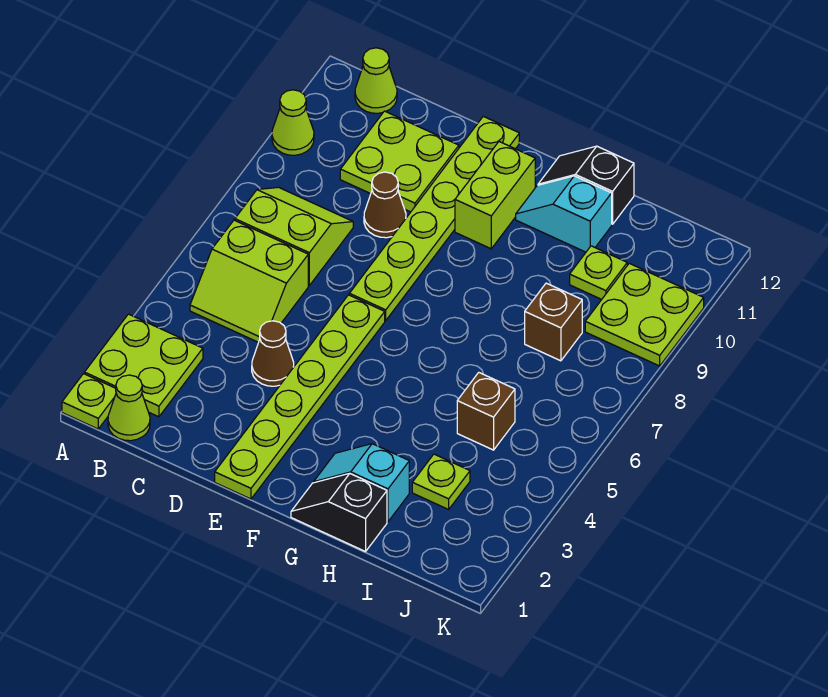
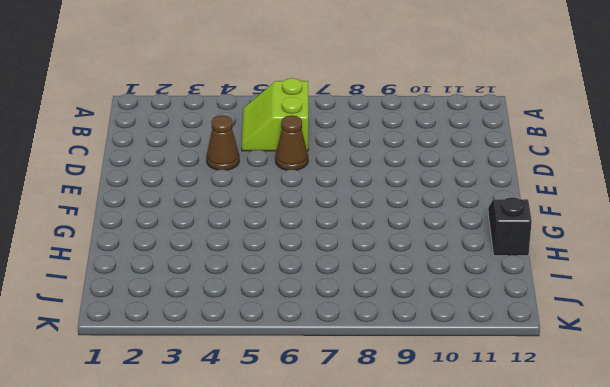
brown cone D6 level 1 -> brown cone D9 level 1
none -> lime plate A1 level 1
none -> lime plate A2:B3 level 1
none -> lime cone A10 level 1

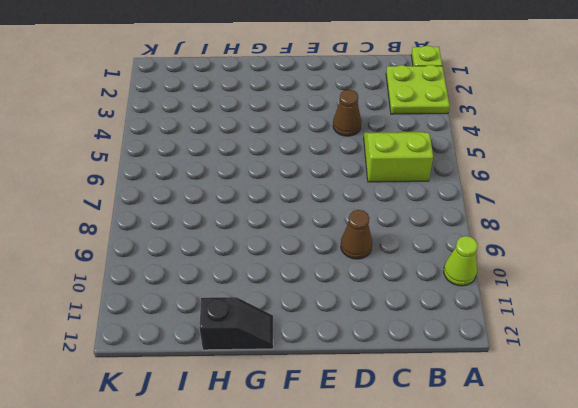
none -> lime cone B1 level 1
none -> lime slope B7:C8 level 1 top 7
none -> lime cone B12 level 1

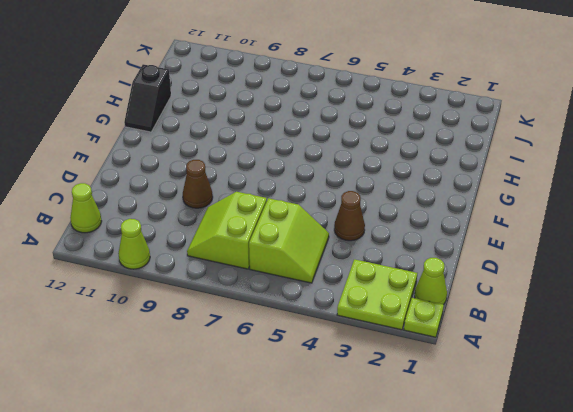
none -> lime plate C10:D11 level 1
none -> lime plate E1:E6 level 1
none -> lime plate E7:E12 level 1

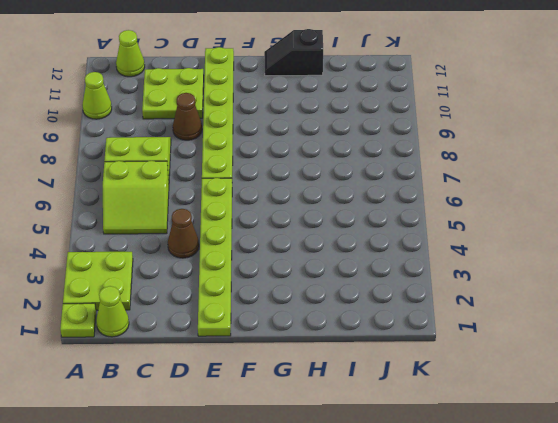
none -> lime brick F10:F11 level 1
none -> black slope G1:H1 level 1 top H
none -> cyan slope G2:H2 level 1 top H

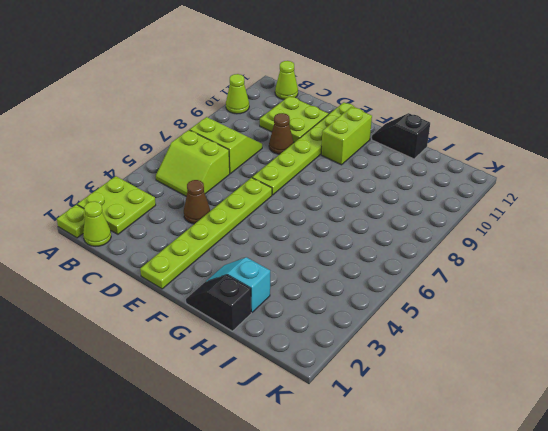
none -> cyan slope G11:H11 level 1 top H
none -> lime plate I3 level 1
none -> brown brick I5 level 1

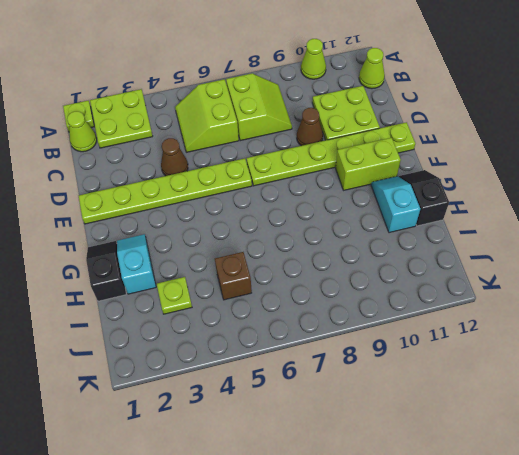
none -> brown brick I8 level 1
none -> lime plate I10 level 1
none -> lime plate J9:K10 level 1

